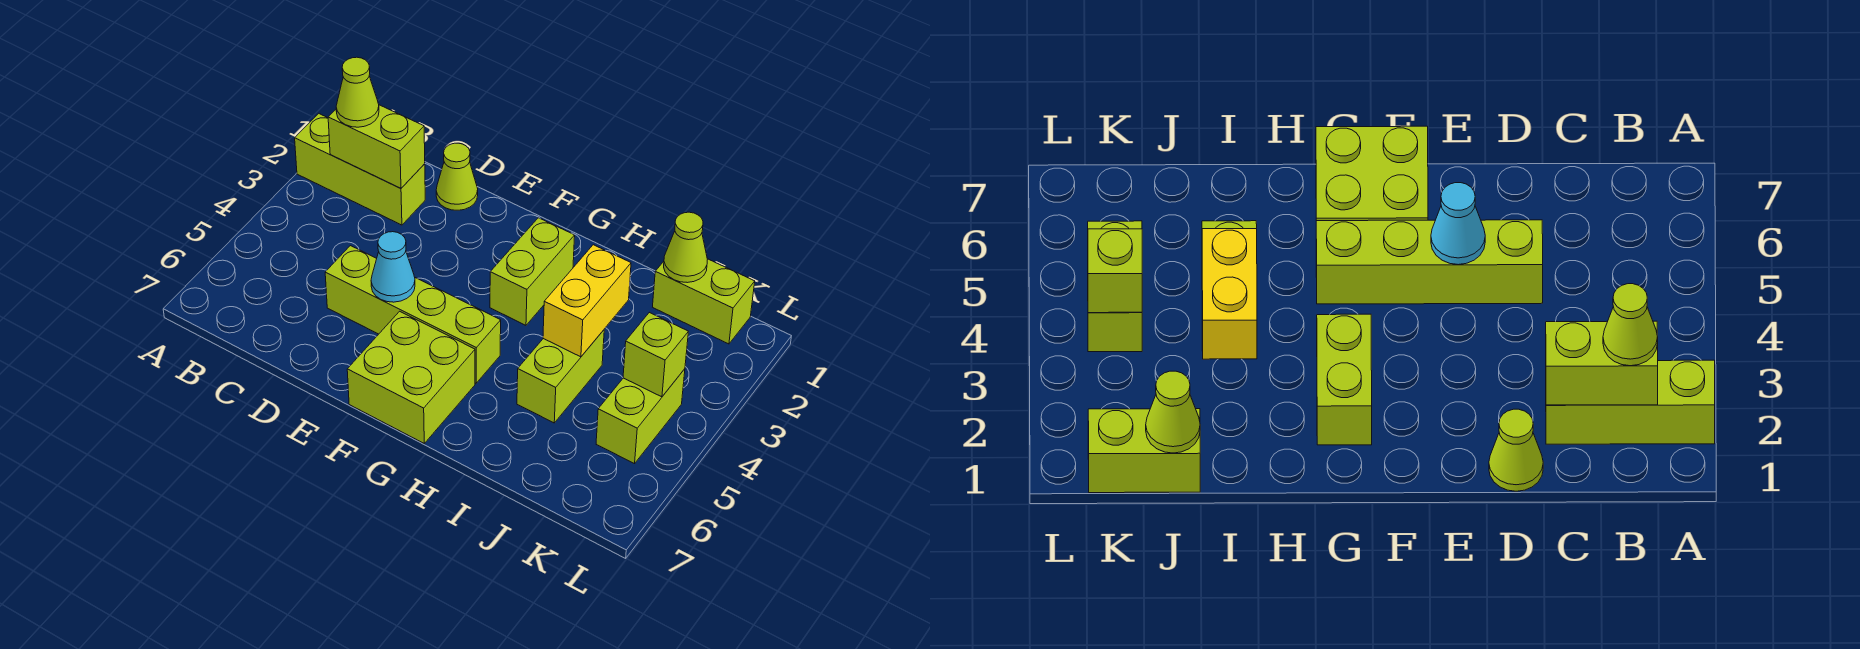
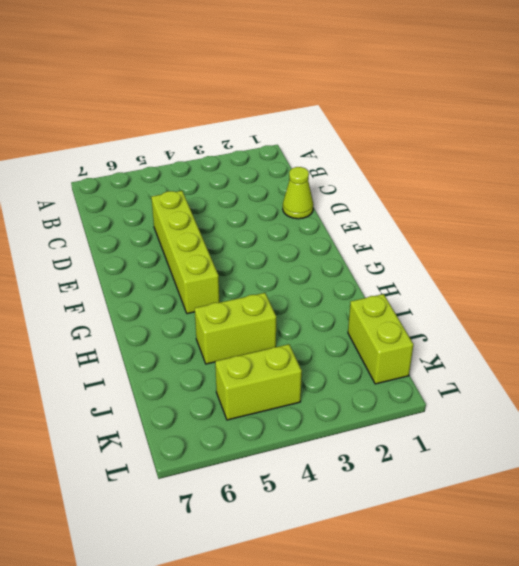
none -> lime brick A2:C2 level 1
none -> lime brick F6:G7 level 1
none -> lime brick G2:G3 level 1

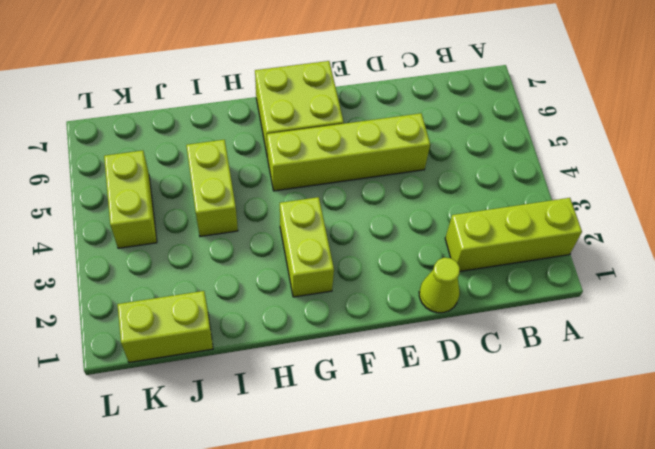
none -> lime brick B2:C2 level 2
none -> cyan cone E5 level 2
none -> yellow brick I3:I4 level 2

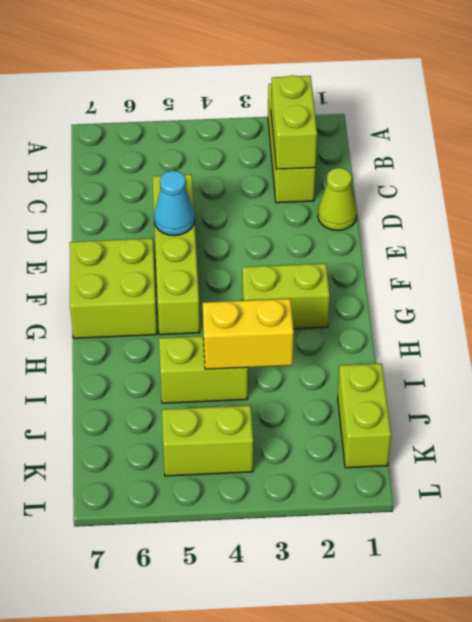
none -> lime cone J1 level 2
none -> lime brick K4 level 2
none -> lime cone B2 level 3

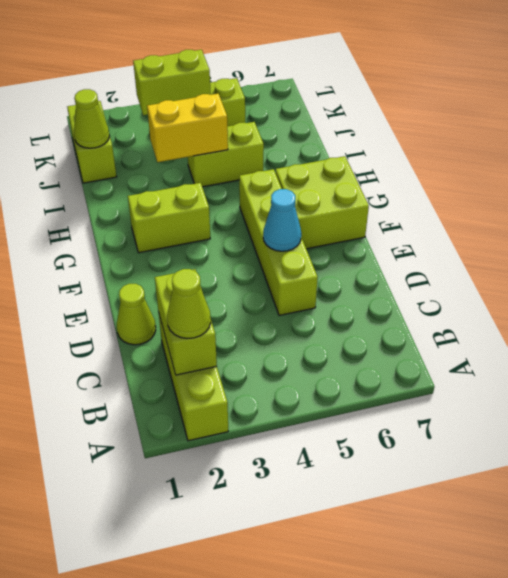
lime brick K3:K4 level 2 -> lime brick K4 level 2

